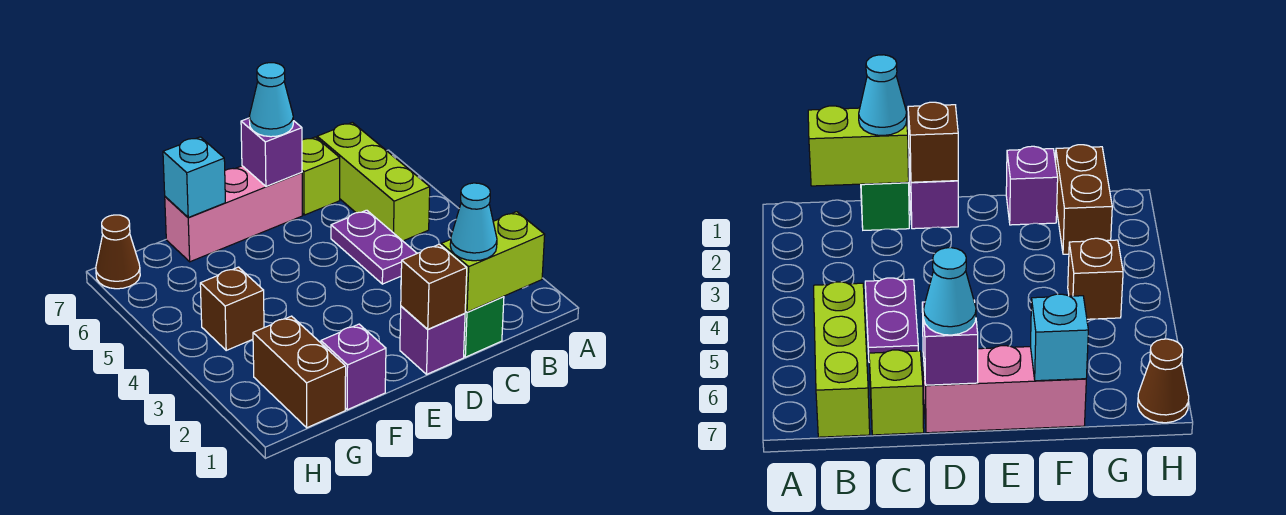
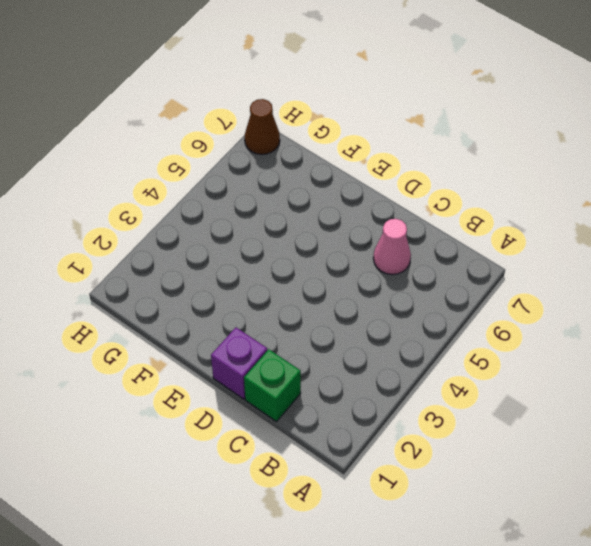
pink cone C6 level 1 -> none
none -> lime brick B5:B7 level 1
none -> purple plate C4:C5 level 1
none -> lime brick C7 level 1

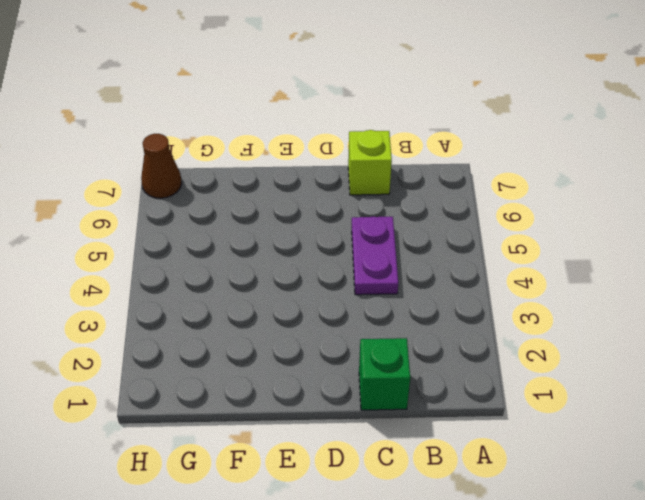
none -> lime brick B5:B7 level 1
none -> purple brick D1 level 1
none -> pink brick D7:F7 level 1

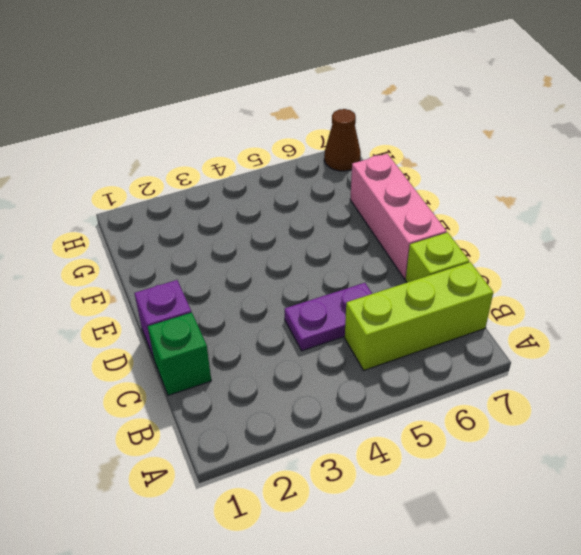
none -> purple brick F1 level 1
none -> brown brick G1:G2 level 1
none -> brown brick G4 level 1

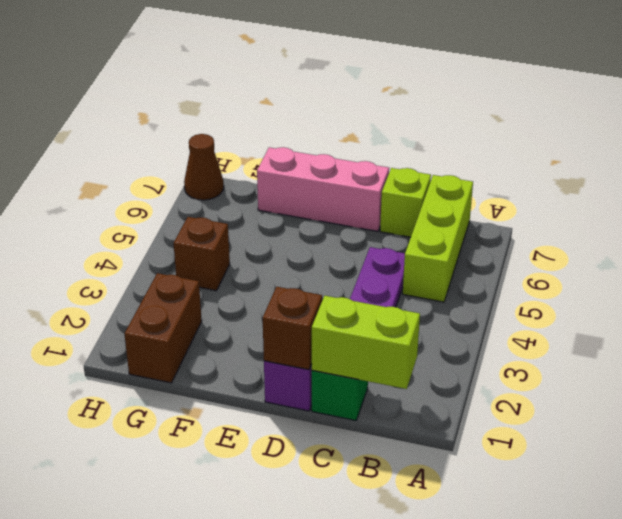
none -> purple brick F1 level 1
none -> purple brick D7 level 2
none -> cyan brick F7 level 2

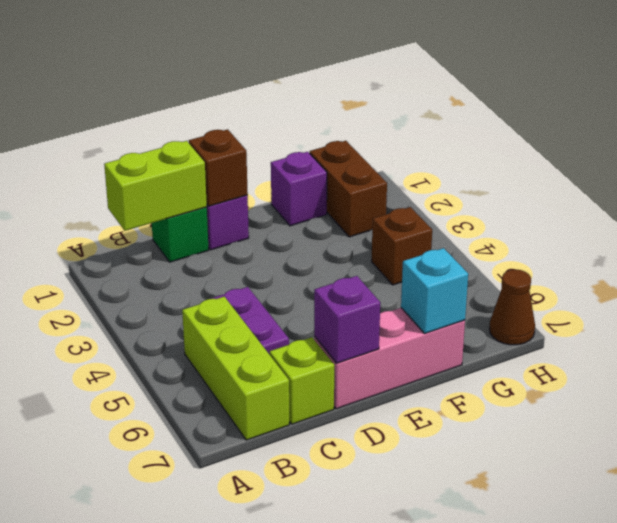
none -> cyan cone C1 level 3
none -> cyan cone D7 level 3

